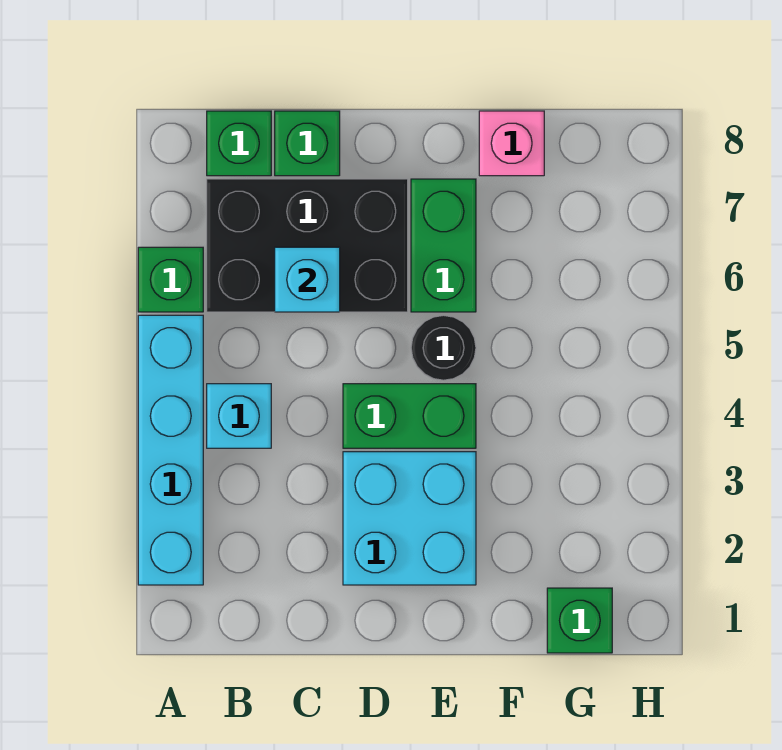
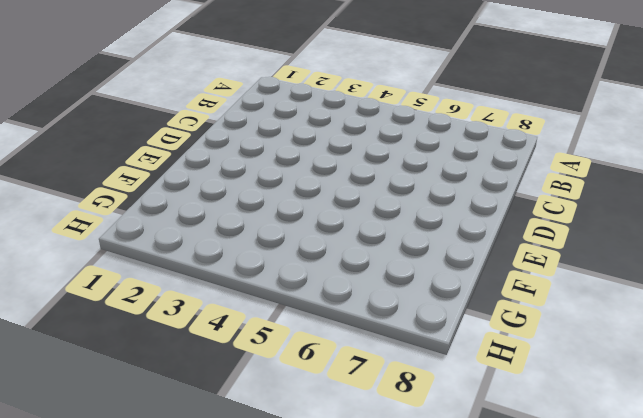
none -> cyan brick A2:A5 level 1
none -> green brick A6 level 1
none -> cyan brick B4 level 1

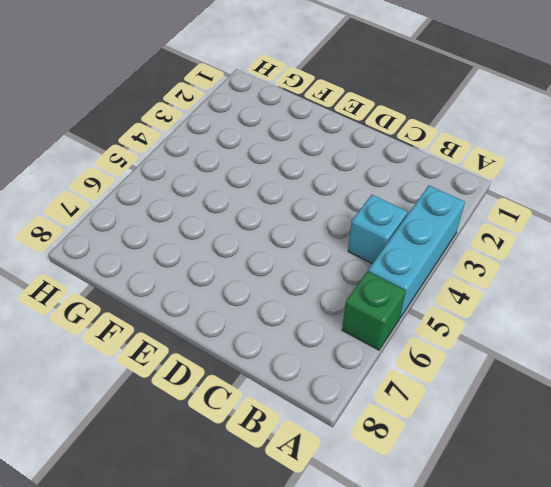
cyan brick A3:A5 level 1 -> cyan brick A2:A5 level 1
none -> black brick B6:D7 level 1
none -> green brick B8 level 1
none -> green brick C8 level 1

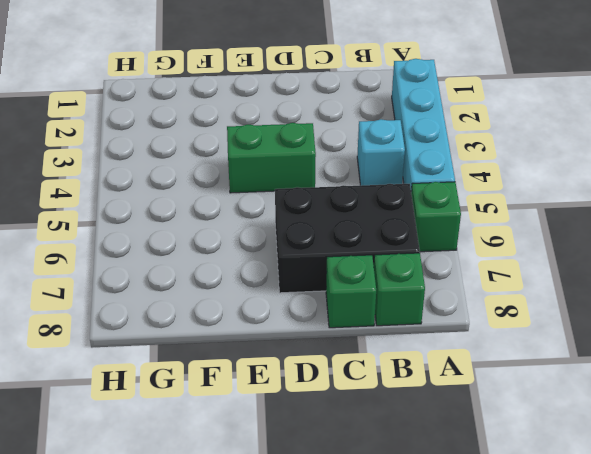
none -> cyan brick D2:E3 level 1
none -> black round brick E5 level 1
none -> green brick E6:E7 level 1

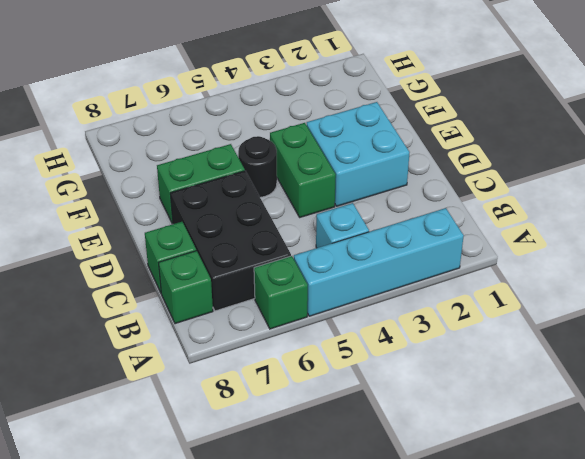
none -> pink brick F8 level 1
none -> green brick G1 level 1
none -> cyan brick C6 level 2

